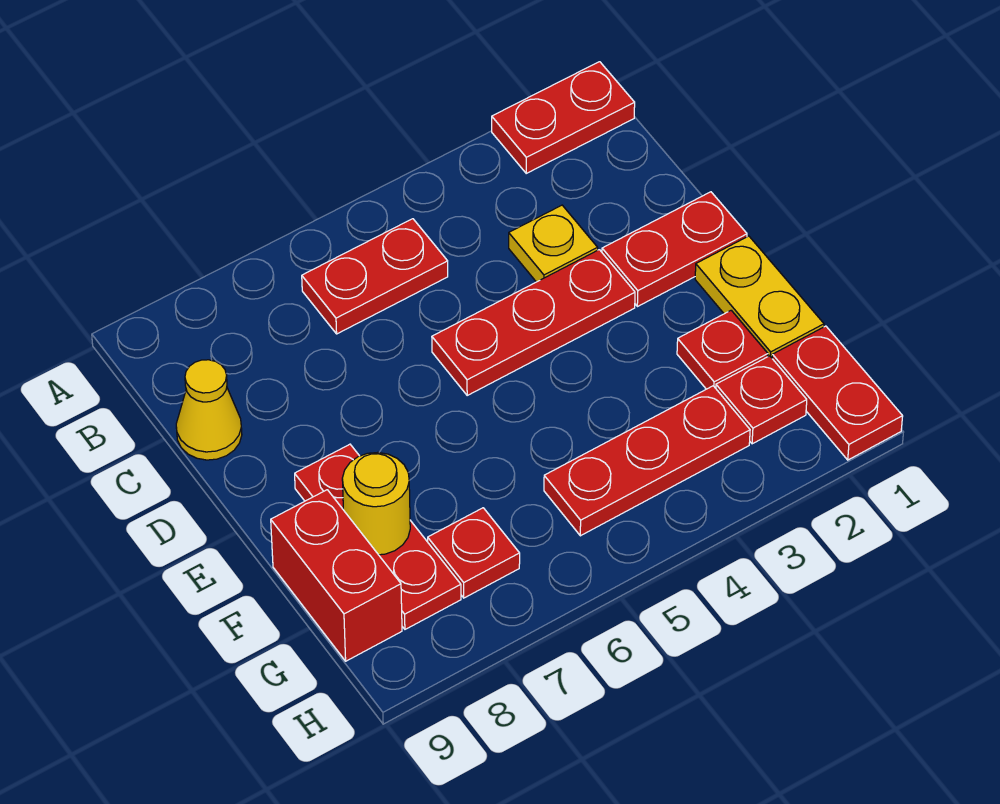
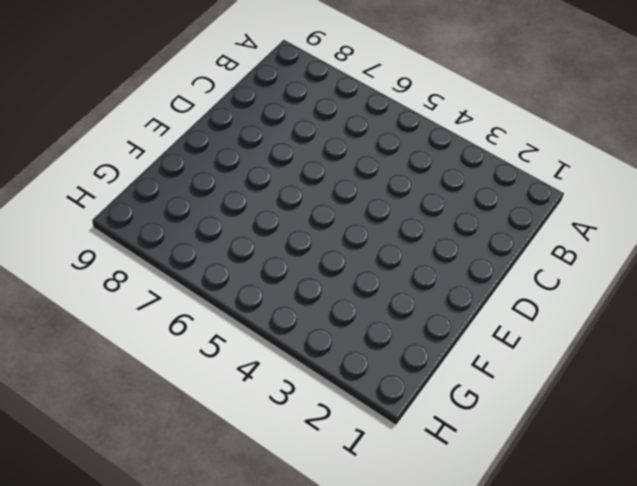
none -> red plate A1:A2 level 1
none -> red plate B5:B6 level 1
none -> yellow plate C3 level 1

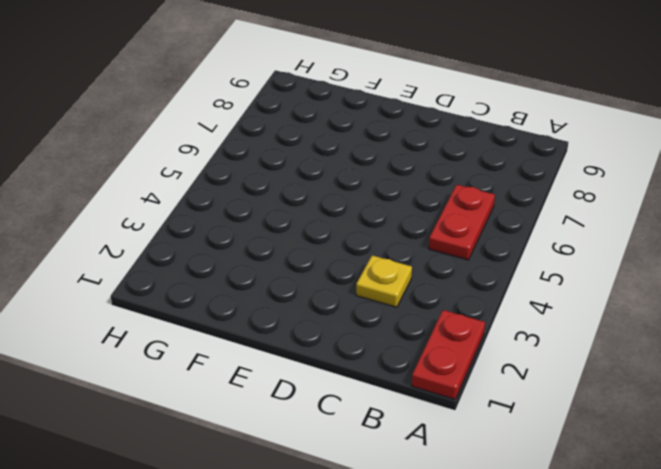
none -> yellow cone C9 level 1
none -> red plate D1:D2 level 1
none -> red plate D3:D5 level 1

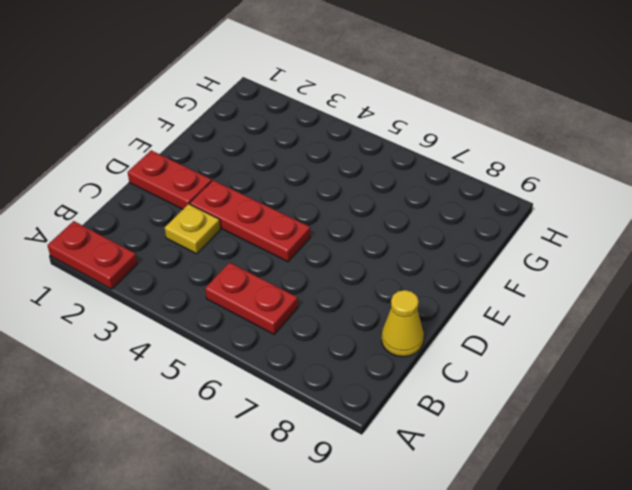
none -> yellow plate E1:F1 level 1
none -> red plate E8:G8 level 1
none -> red plate F2 level 1

